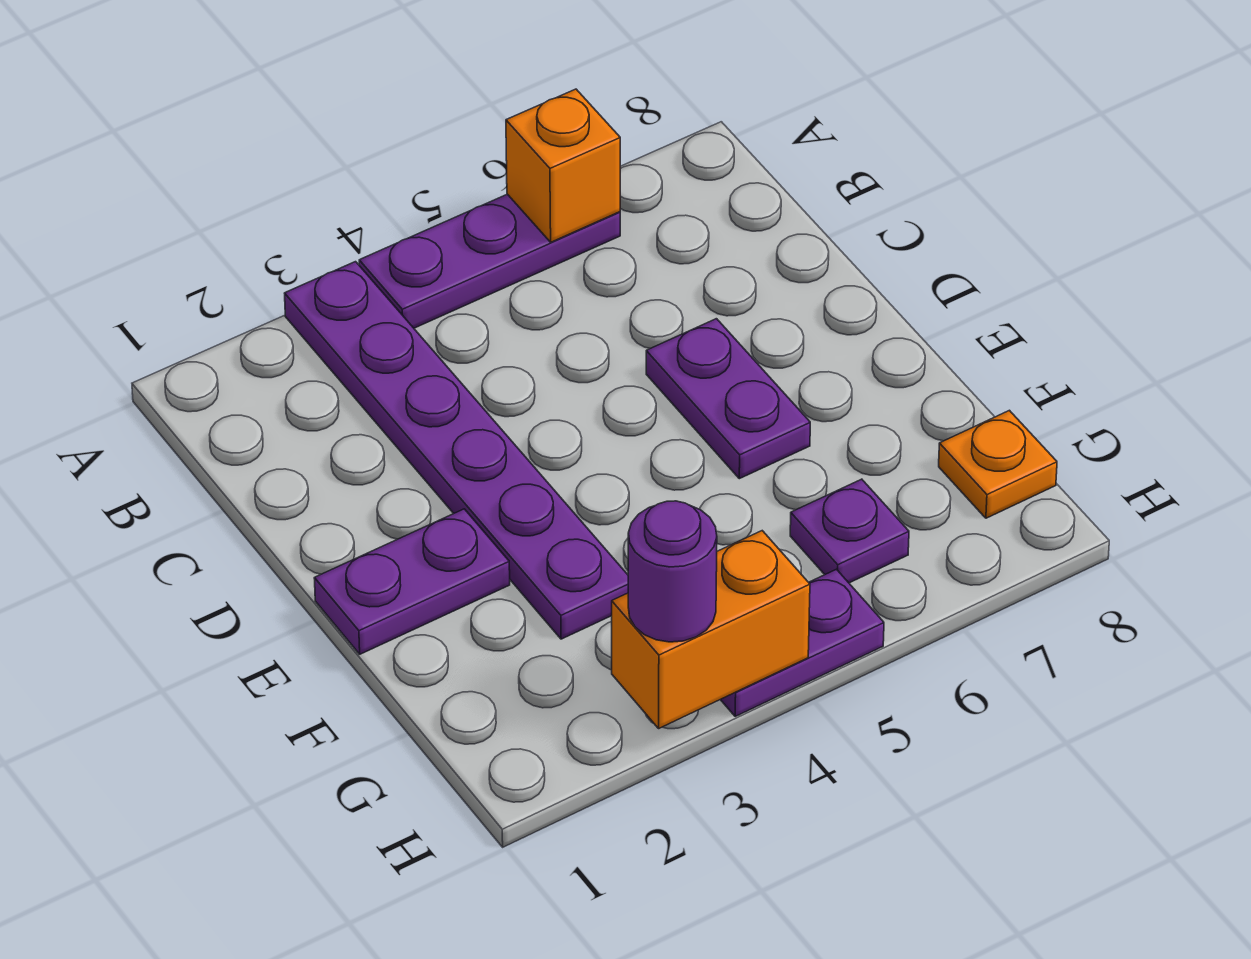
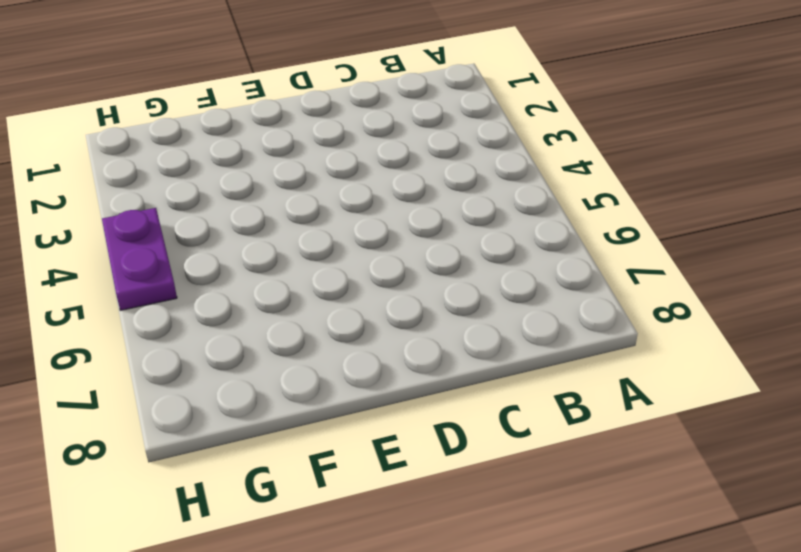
none -> purple plate A3:F3 level 1
none -> purple plate A4:A6 level 1

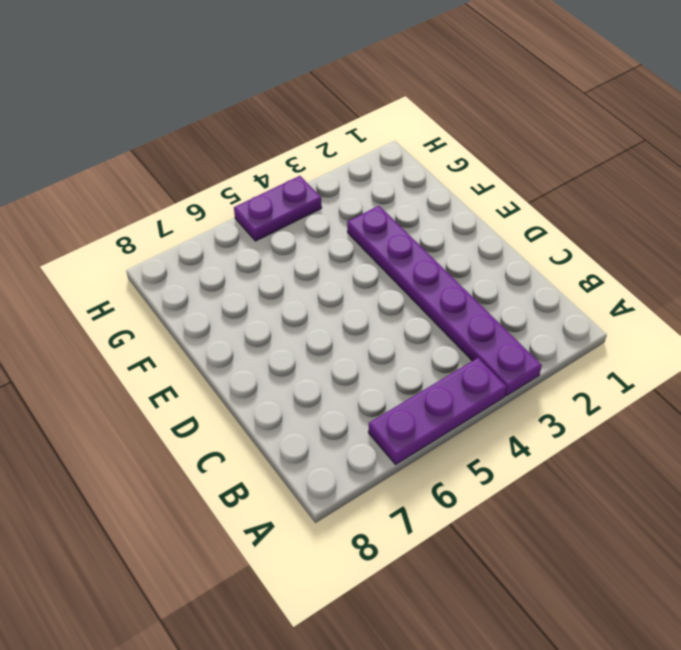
none -> purple plate D6:E6 level 1
none -> purple plate E1:E2 level 1

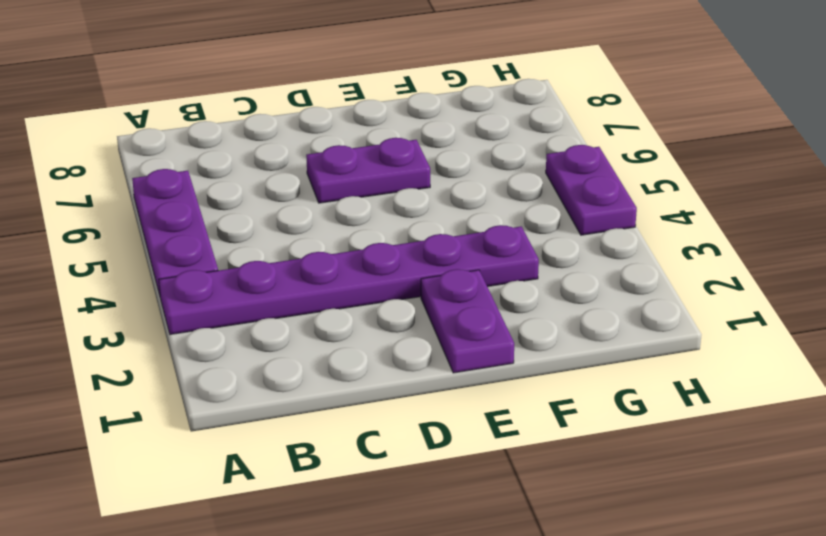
none -> purple plate G6 level 1
none -> orange plate G8 level 1

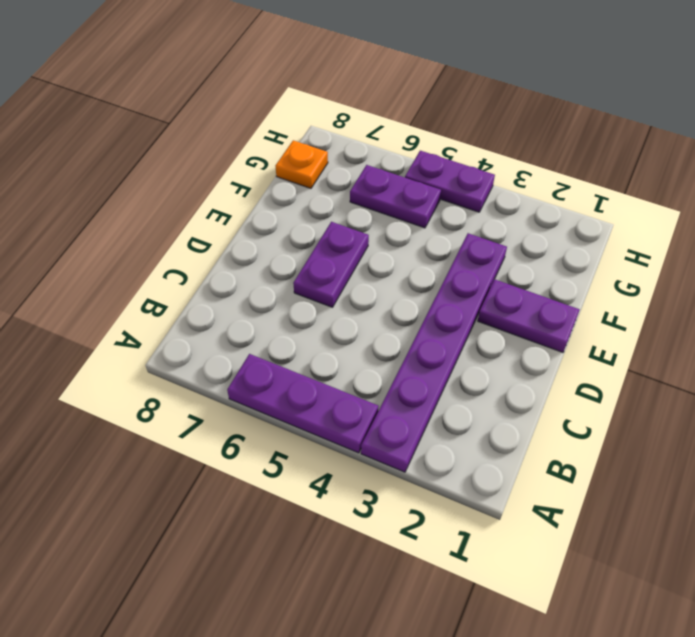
purple plate G5:G6 level 1 -> purple plate G6 level 1
none -> orange brick A6 level 2
none -> orange brick H3:H4 level 2

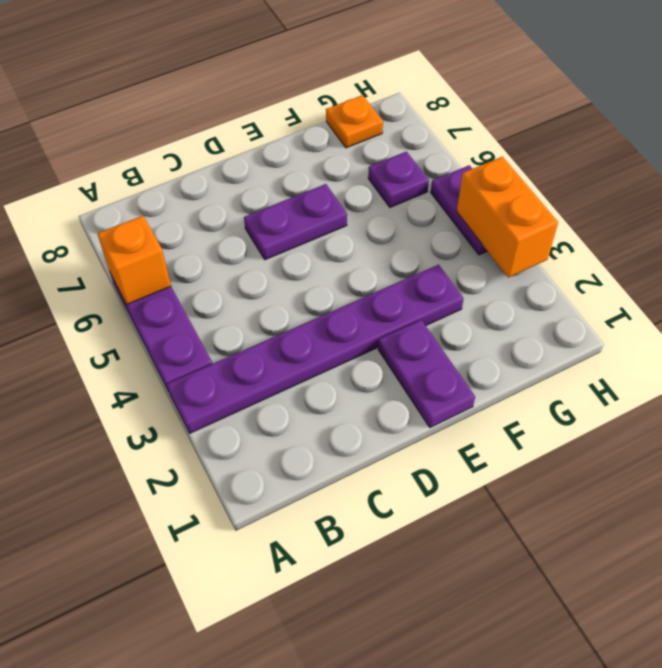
none -> purple round brick H3 level 3

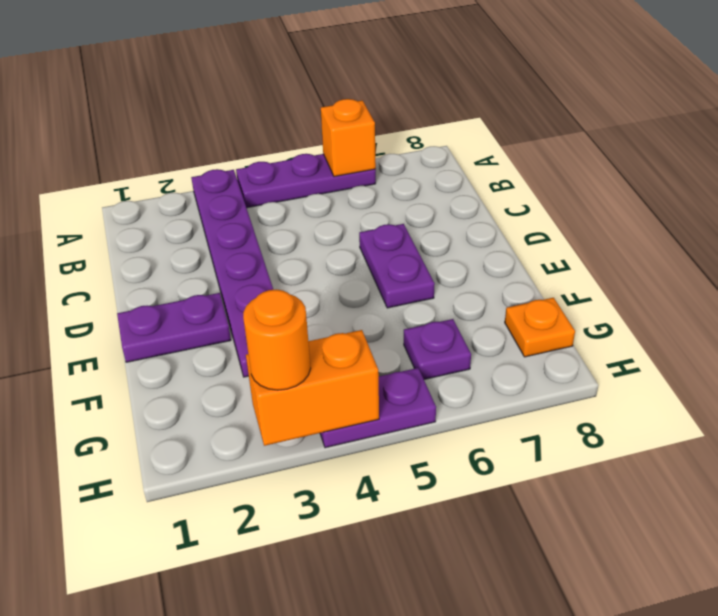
orange round brick H3 level 3 -> purple round brick H3 level 3

